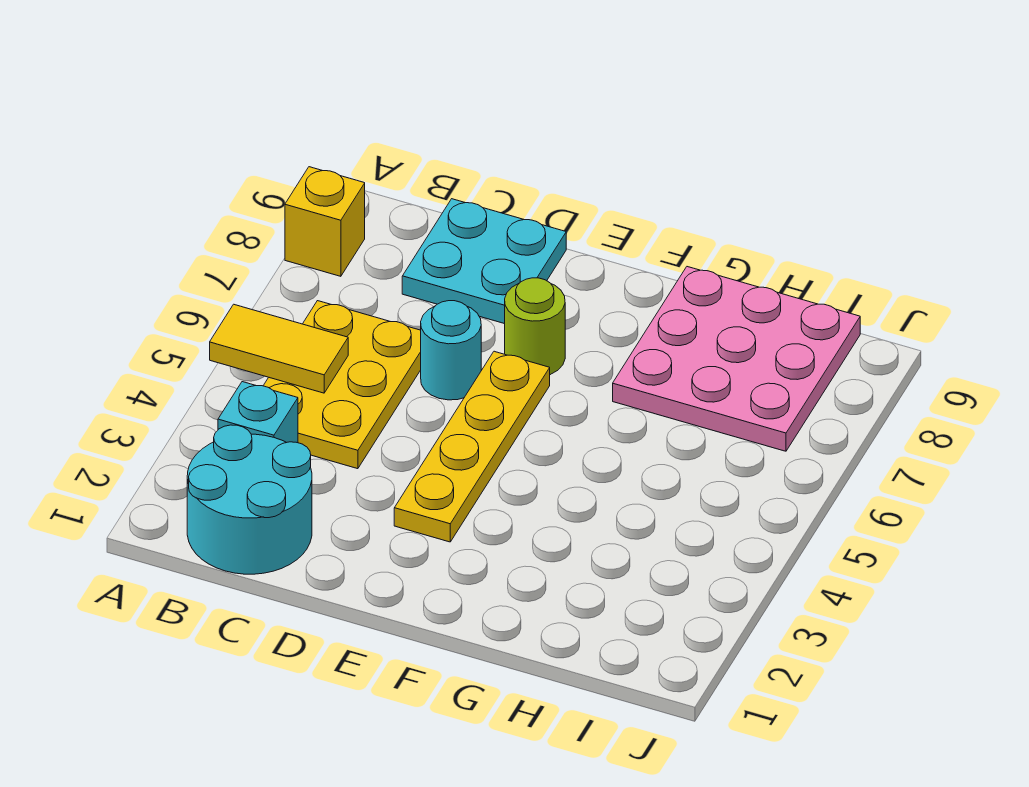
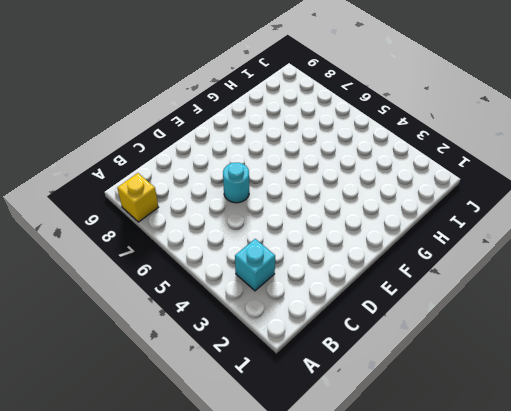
none -> cyan round brick B1:C2 level 1
none -> yellow plate B4:C6 level 1

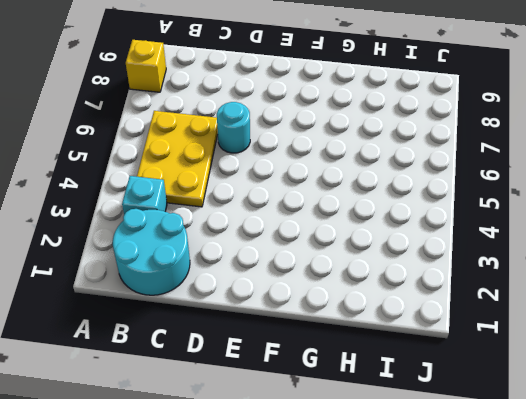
none -> cyan plate C8:D9 level 1
none -> yellow plate E3:E6 level 1

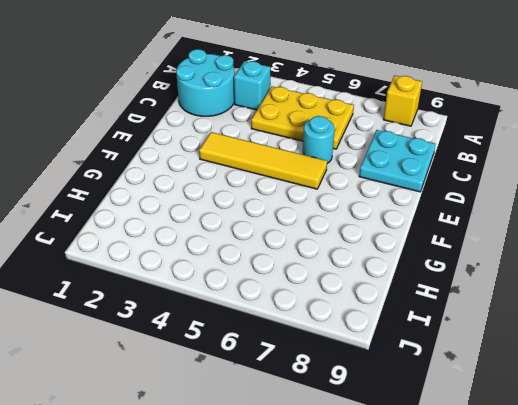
yellow tile E3:E6 level 1 -> yellow plate E3:E6 level 1
none -> lime round brick E7 level 1
none -> pink plate G7:I9 level 1

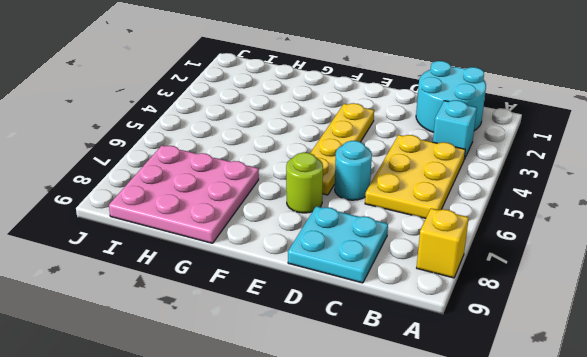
none -> yellow tile A5:B5 level 2

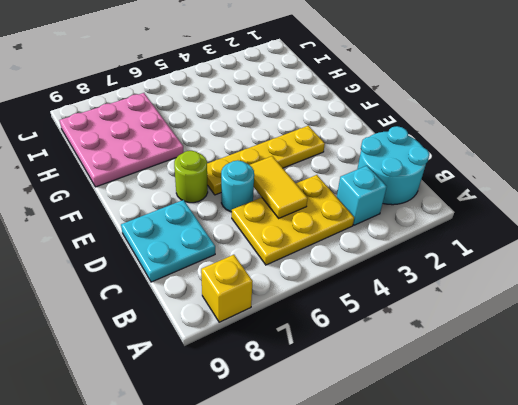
yellow tile C5:D5 level 2 -> yellow tile A5:B5 level 2

